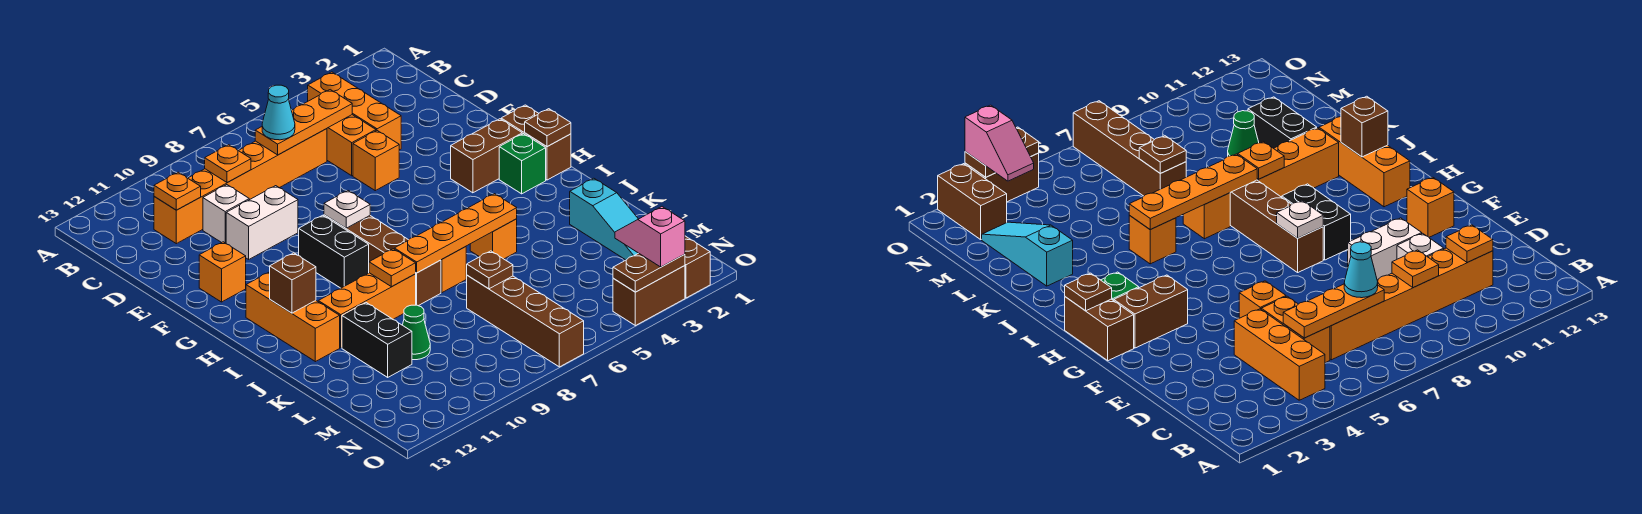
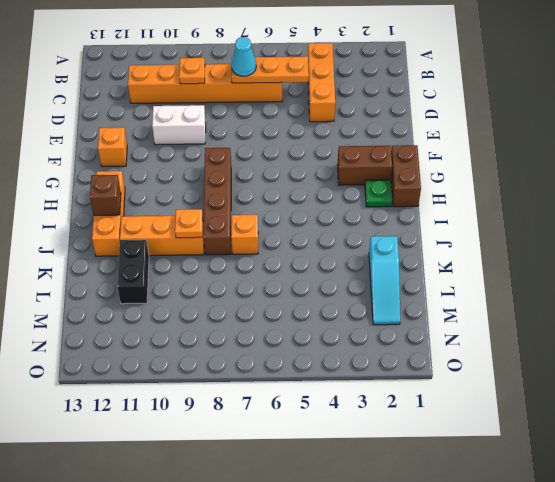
green plate H2 level 1 -> green brick H2 level 1
none -> orange brick C5:D5 level 1
none -> white brick D10 level 1
none -> orange brick E5 level 1
none -> black brick G9:H9 level 1

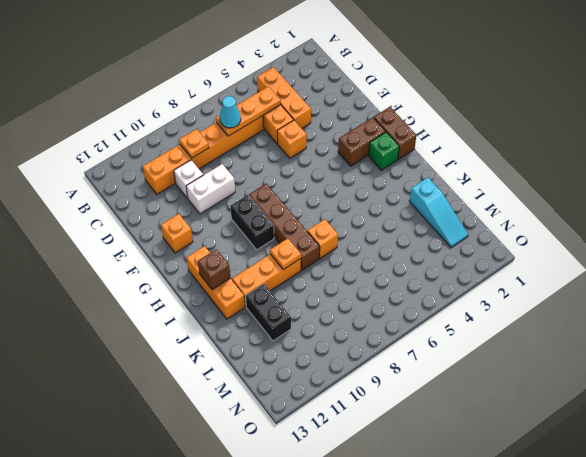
none -> orange brick J5 level 1
none -> brown brick L7:O7 level 1
none -> green cone L10 level 1
none -> brown brick N2:O2 level 1

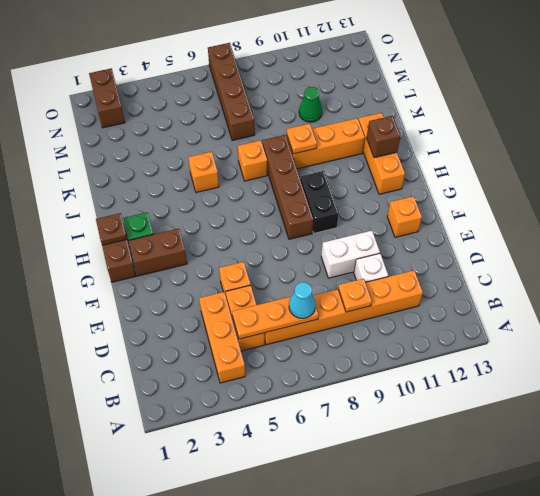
none -> cyan slope K2:M2 level 1 top K
none -> black brick K11:L11 level 1
none -> brown brick O3:O4 level 1
none -> orange plate C11 level 2

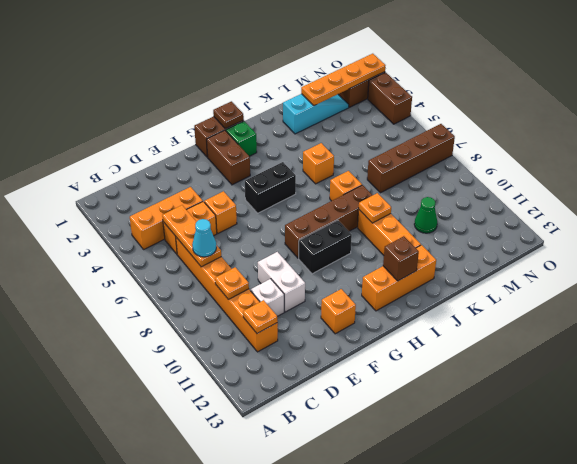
black brick G5:H5 level 1 -> black brick K11:L11 level 1
orange plate L2:O2 level 2 -> orange plate J5:J8 level 2
none -> white plate G8 level 2
none -> brown plate L7 level 2
none -> brown plate O3:O4 level 2
none -> pink slope N3:O3 level 3 top O

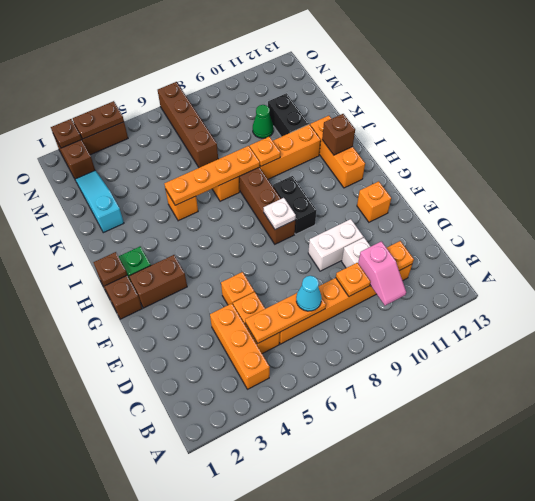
pink slope B10:C10 level 2 top C -> pink slope N3:O3 level 3 top O
brown plate O2 level 2 -> brown plate L7 level 2

